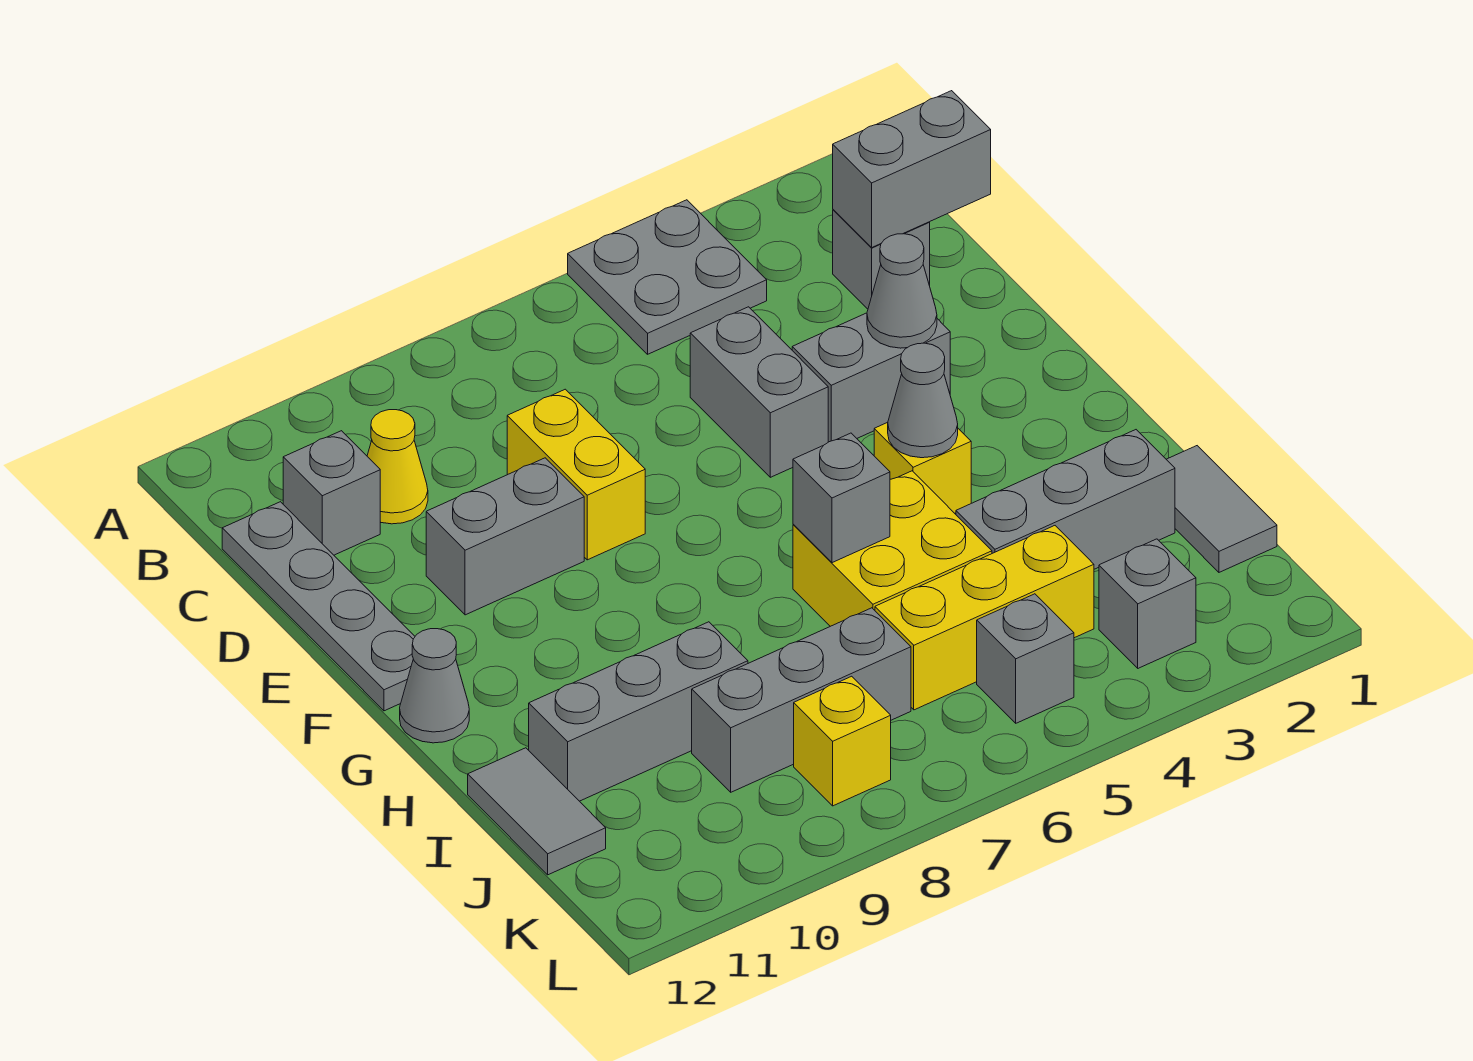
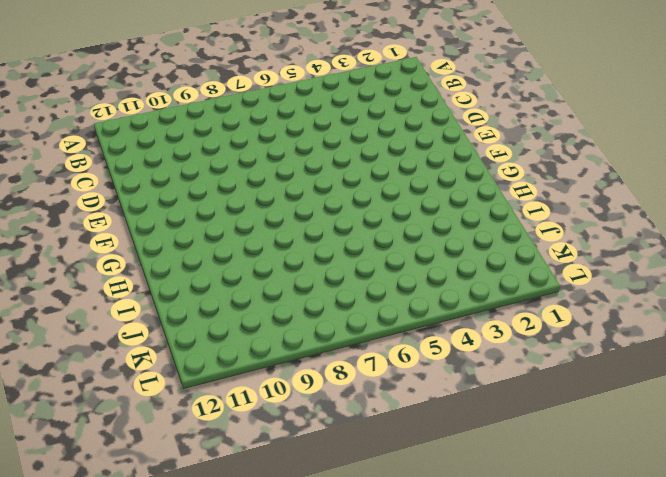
none -> grey plate A4:B5 level 1
none -> grey brick C2 level 1
none -> yellow cone C10 level 1

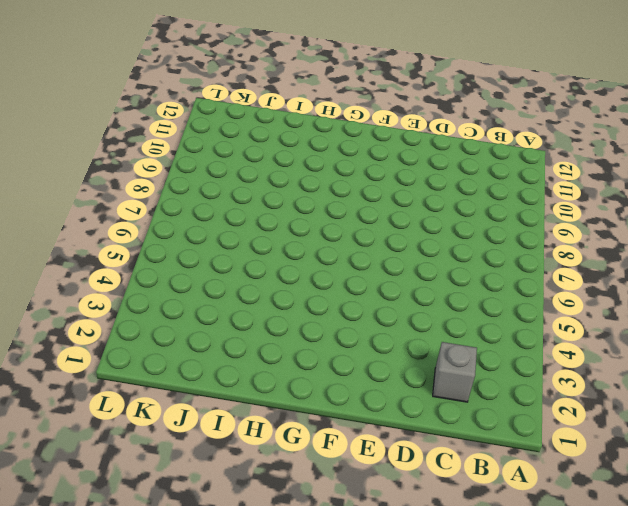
none -> grey plate A4:B5 level 1
none -> yellow cone C10 level 1
none -> grey brick C11 level 1

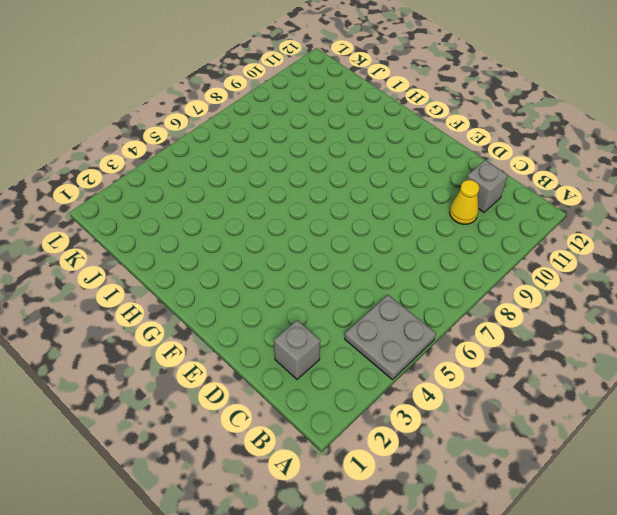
none -> grey plate C12:F12 level 1
none -> grey brick D5:E5 level 1
none -> yellow brick D8:E8 level 1

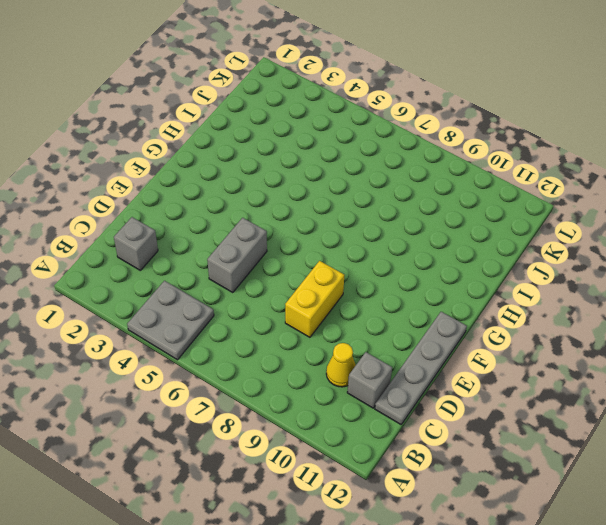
none -> grey brick E3:E4 level 1
none -> grey brick E9:E10 level 1
none -> yellow brick G4 level 1

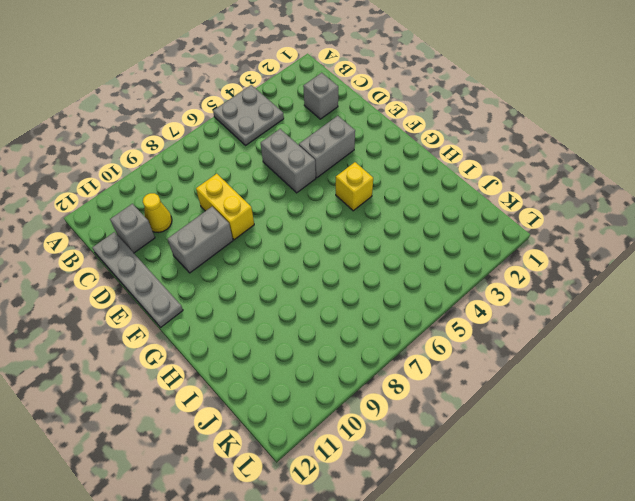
none -> grey cone G12 level 1
none -> yellow brick H5:I6 level 1
none -> grey tile I1:J1 level 1

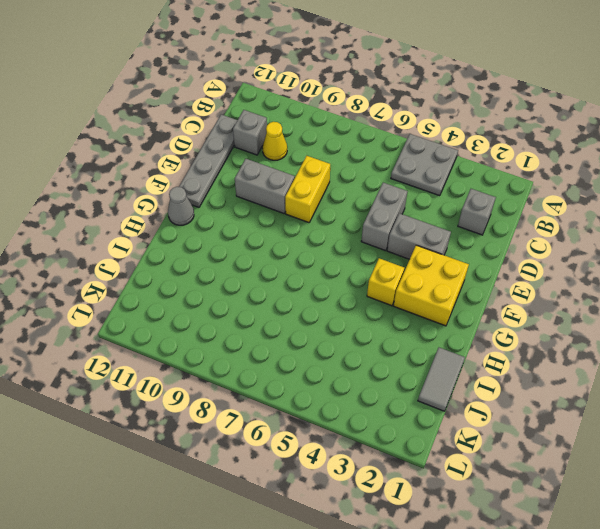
yellow brick F2:G3 level 1 -> yellow brick H5:I6 level 1
none -> grey brick I2:I4 level 1
none -> grey brick I9:I11 level 1
none -> grey tile I12:J12 level 1

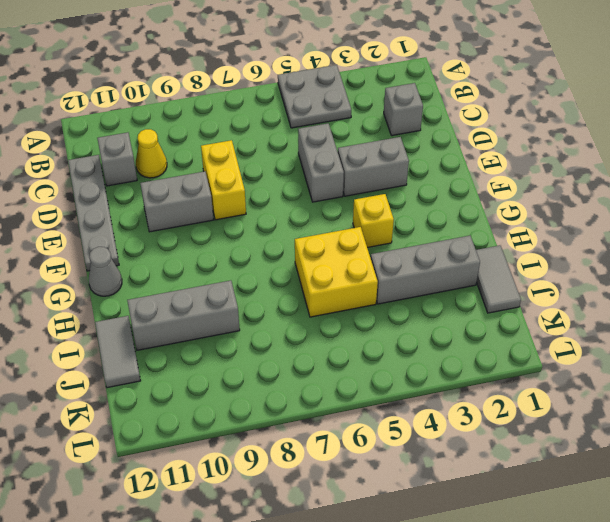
none -> yellow brick J4:J6 level 1
none -> grey brick J7:J9 level 1
none -> grey brick K3 level 1

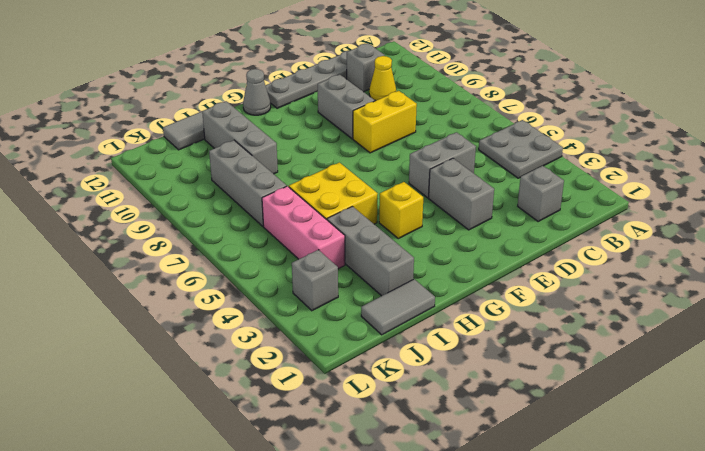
pink brick J4:J6 level 1 -> yellow brick J4:J6 level 1
none -> grey brick K5 level 1
none -> yellow brick K8 level 1
none -> grey brick C1:C2 level 2

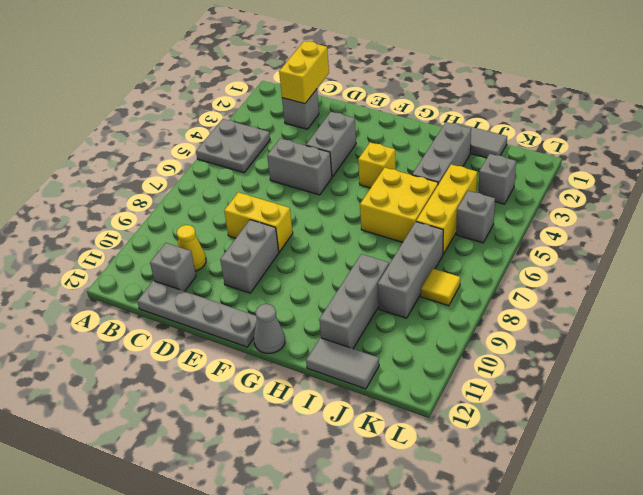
yellow brick C1:C2 level 2 -> grey brick C1:C2 level 2
yellow tile K8 level 1 -> yellow brick K8 level 1
none -> grey cone E3 level 2
none -> grey cone G4 level 2
none -> grey brick H6 level 2

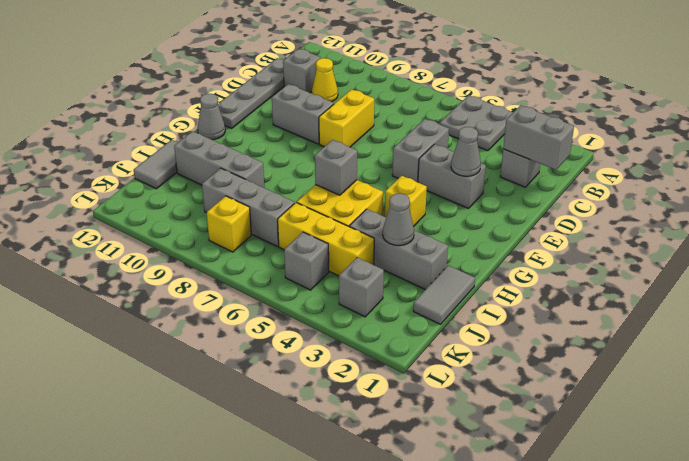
grey cone I3 level 2 -> grey cone G4 level 2

